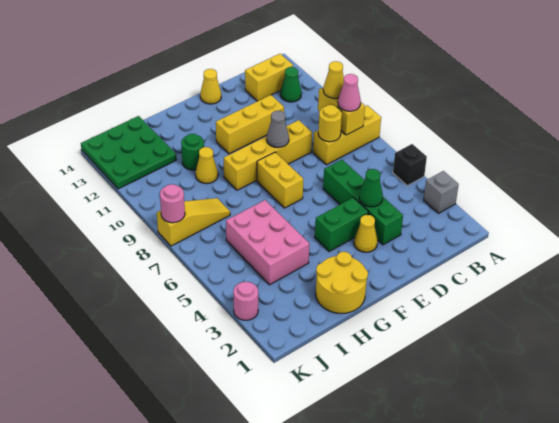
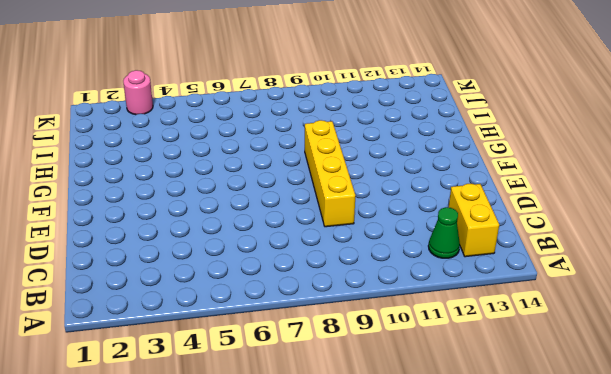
none -> grey brick A3 level 1
none -> black brick A5 level 1
none -> yellow brick A8:C8 level 1

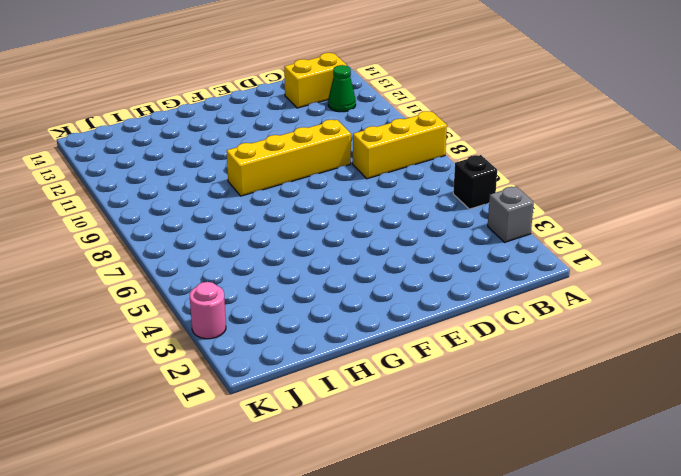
none -> green brick D3:D6 level 1
none -> yellow brick D11:F11 level 1
none -> yellow cone E3 level 1

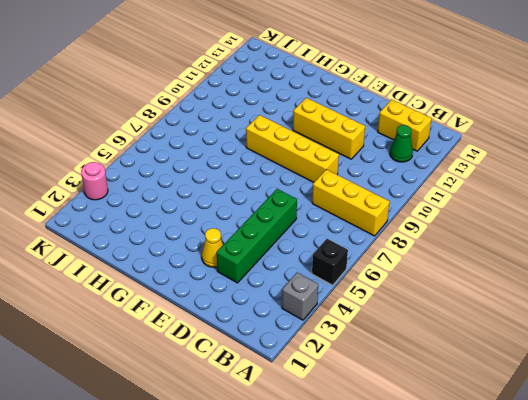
none -> green brick E4:F4 level 1
none -> yellow cone E14 level 1
none -> yellow brick F7:F8 level 1

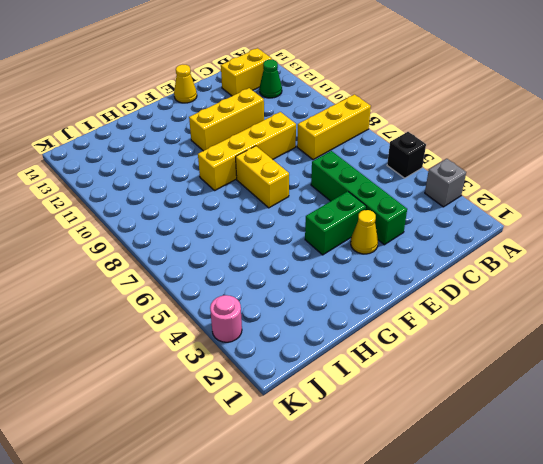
none -> yellow round brick G1:H2 level 1
none -> pink brick H4:I6 level 1
none -> yellow cone H10 level 1

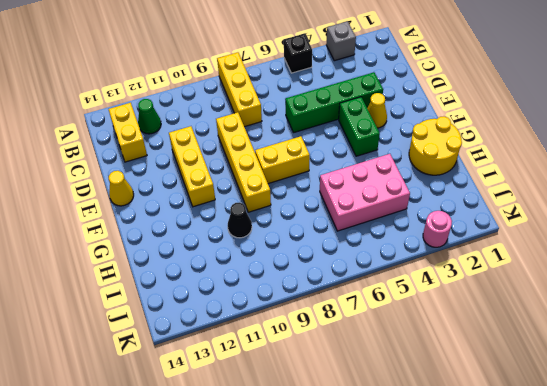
black cone H10 level 1 -> yellow cone H10 level 1
none -> green round brick H11 level 1
none -> yellow slope I8:K8 level 1 top K
none -> green plate I12:K14 level 1

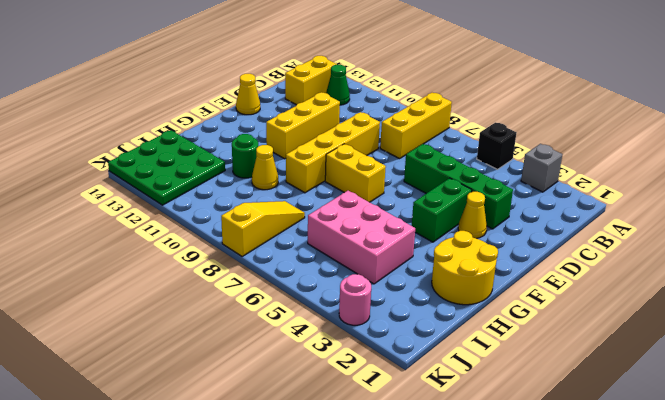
none -> yellow brick B8:B9 level 2
none -> yellow round brick C8 level 2
none -> green cone D4 level 2

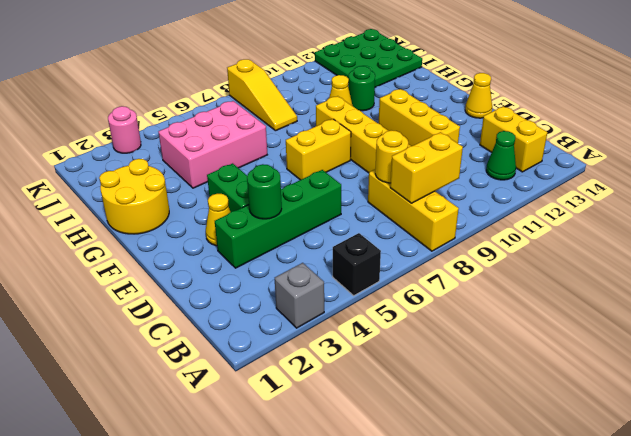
green round brick D4 level 2 -> green cone D4 level 2
none -> grey cone E9 level 2
none -> pink round brick K8 level 2
none -> pink cone B8 level 3

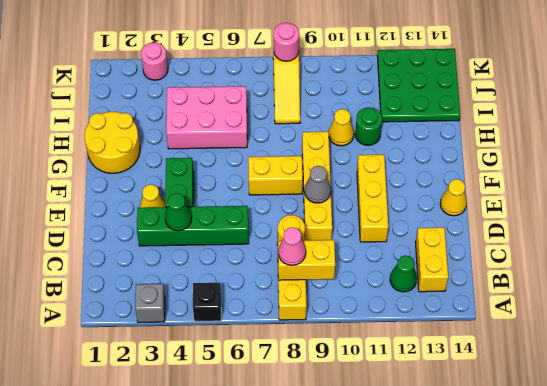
none -> yellow cone B9 level 3

